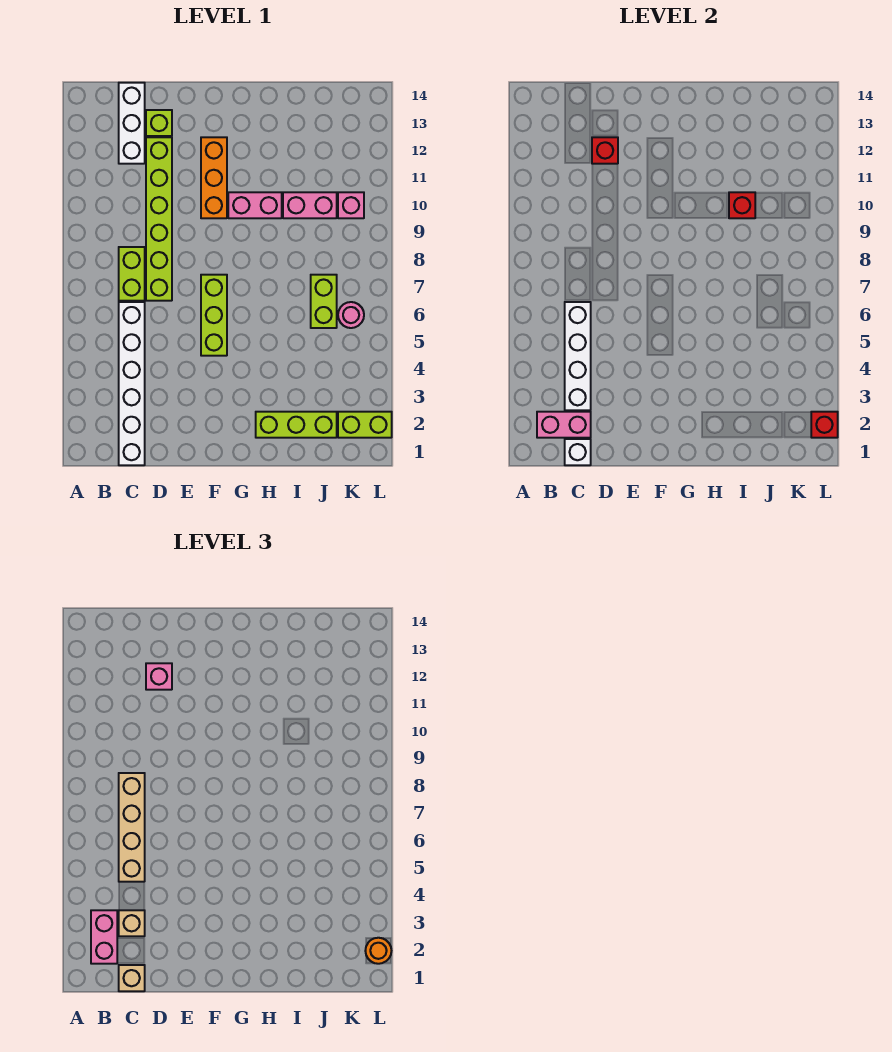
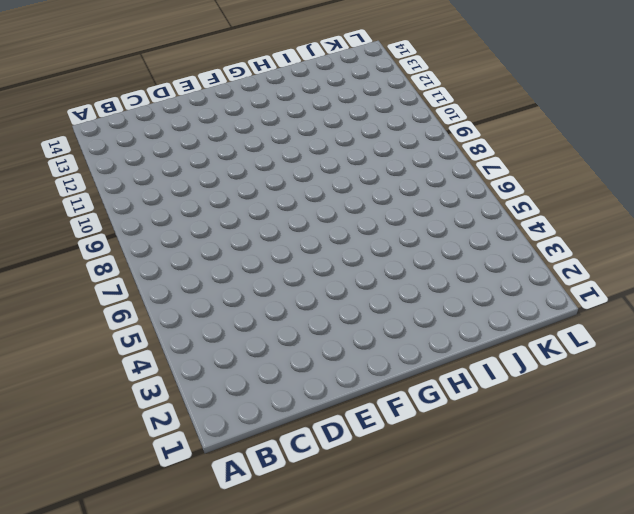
none -> white brick C1:C6 level 1
none -> lime brick C7:C8 level 1
none -> white brick C12:C14 level 1

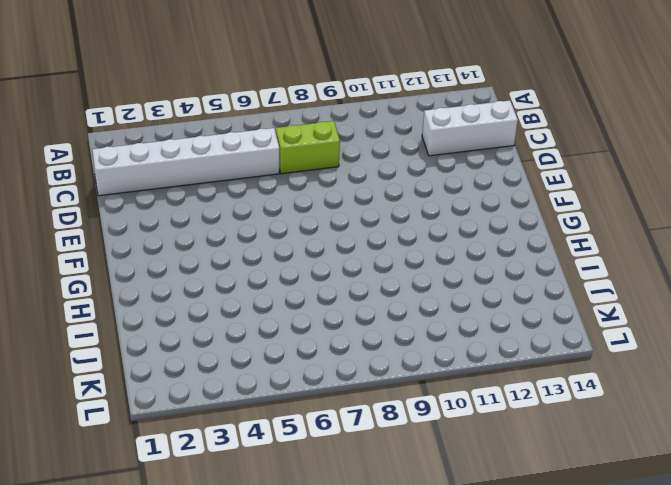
none -> lime brick D7:D12 level 1
none -> lime brick D13 level 1
none -> lime brick F5:F7 level 1

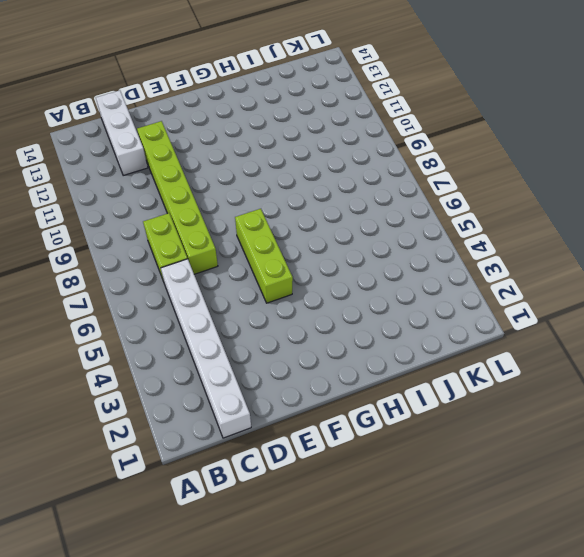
none -> lime brick D13 level 1
none -> orange brick F10:F12 level 1
none -> pink brick G10:H10 level 1

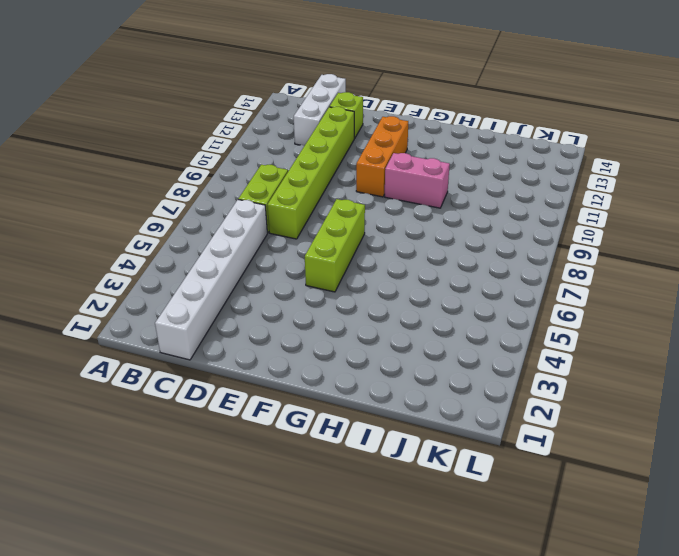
none -> lime brick H2:J2 level 1
none -> pink brick I10:J10 level 1
none -> lime brick J6:J7 level 1

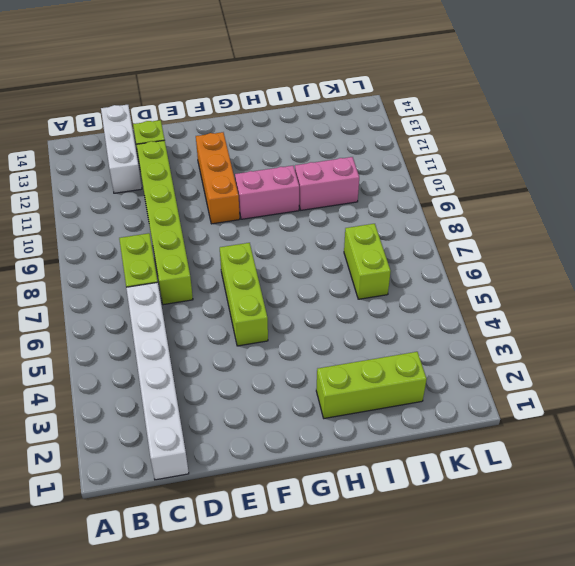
none -> lime brick K2:L2 level 1
none -> pink round brick K6 level 1
none -> pink brick K10 level 1

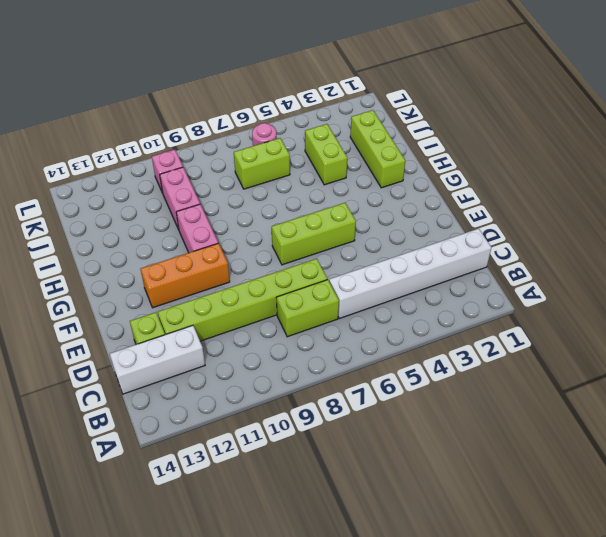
lime brick I4:J4 level 1 -> lime brick K2:L2 level 1
none -> pink brick B2:C2 level 2
none -> white brick C1 level 2
none -> white brick C3:C6 level 2

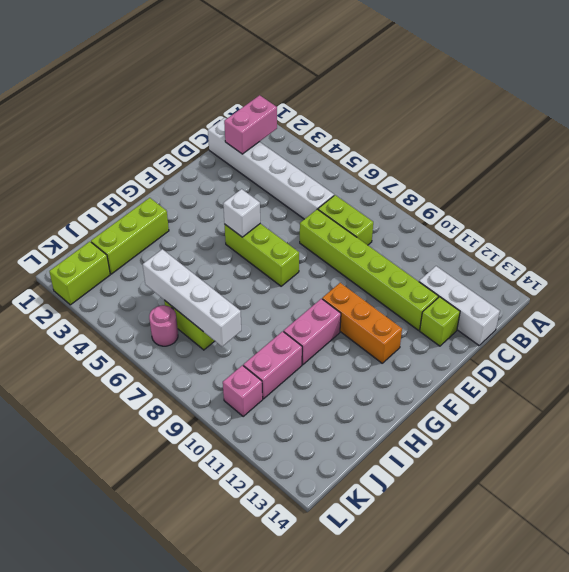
white brick F5 level 2 -> white brick C1 level 2
white brick J5:J8 level 2 -> white brick C3:C6 level 2
none -> red brick D12 level 2
none -> red brick I10 level 2
none -> red brick L2 level 2

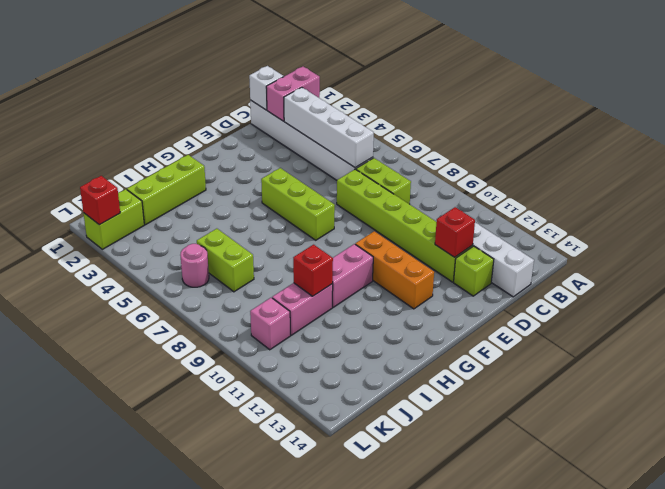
none -> pink brick B2:B3 level 3
none -> tan brick C1 level 3
none -> tan brick C3 level 3

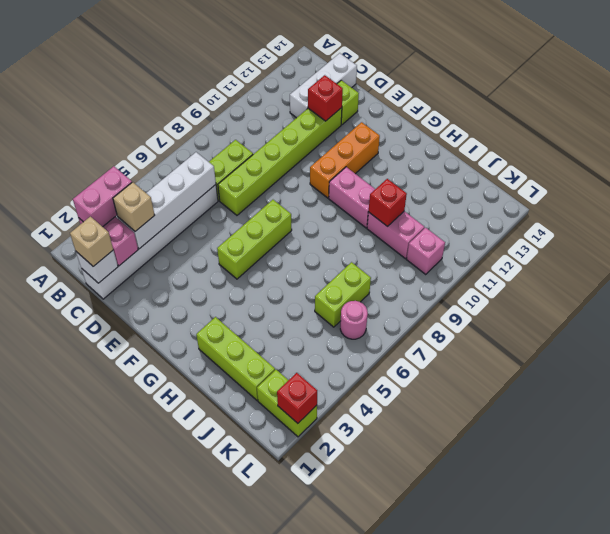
none -> tan brick C5:C8 level 3
none -> pink brick D12 level 3
none -> orange round brick L2 level 3

